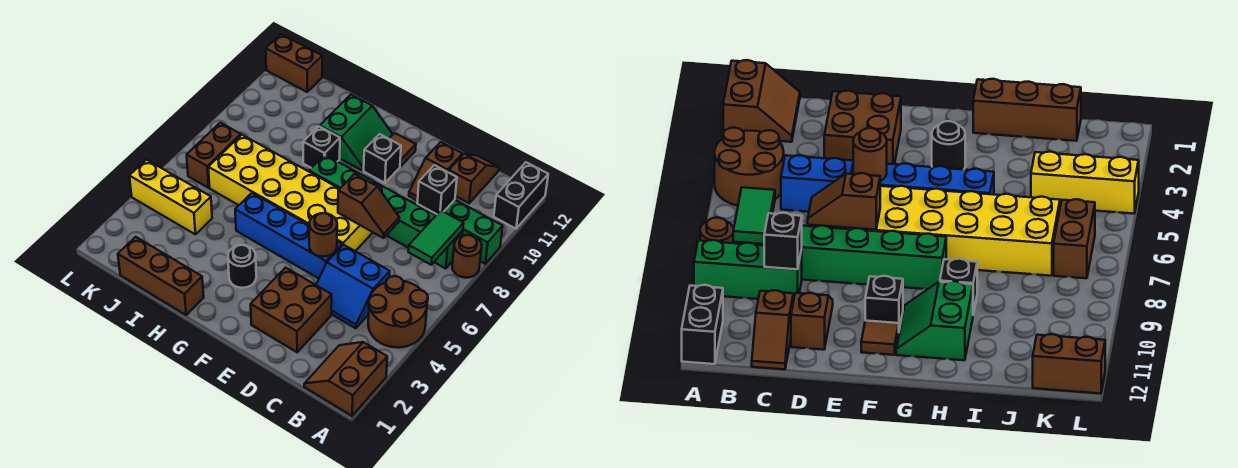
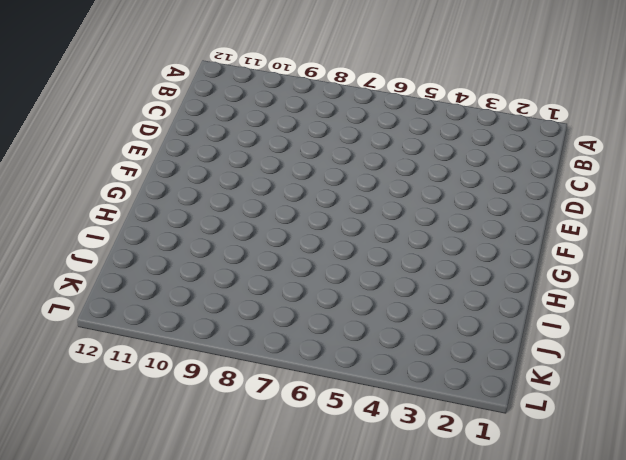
none -> brown slope A1:B2 level 1 top A
none -> brown round brick A4:B5 level 1
none -> brown round brick A8 level 1

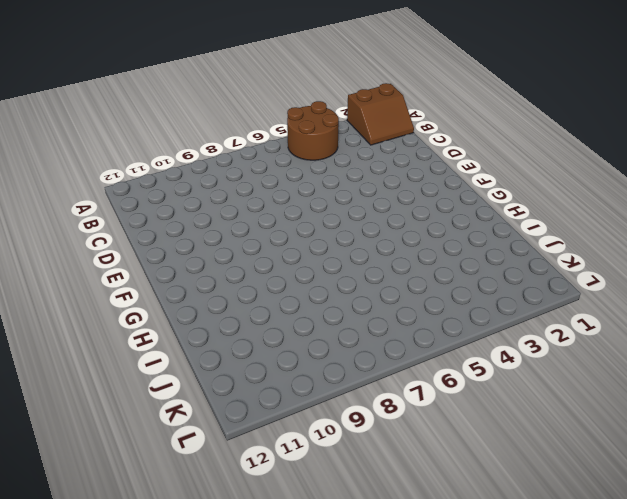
none -> brown round brick A8 level 1
none -> green brick A9:C9 level 1
none -> black brick A11:A12 level 1

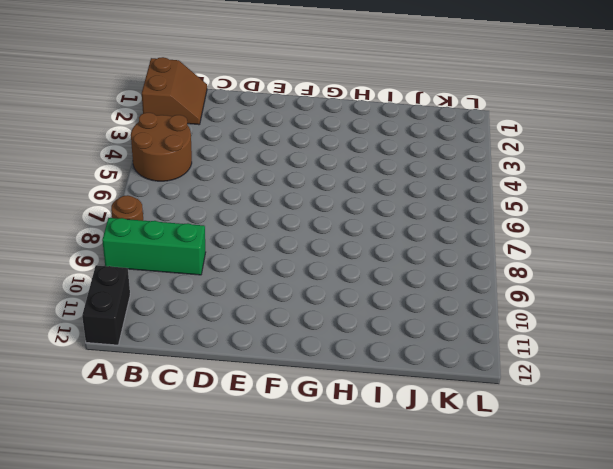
none -> green brick B8:G8 level 1
none -> blue slope C4:D5 level 1 top 5
none -> brown slope C11:C12 level 1 top 11

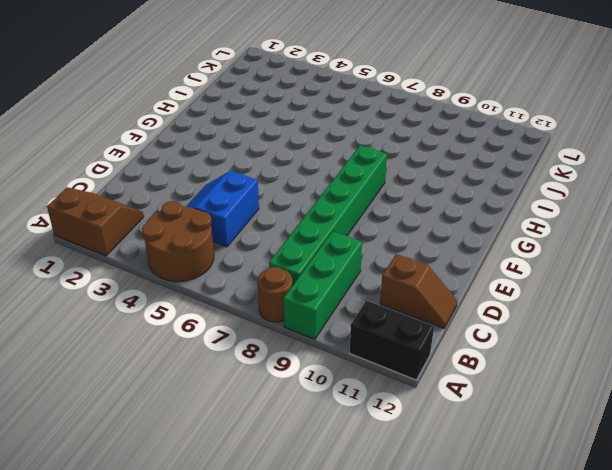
none -> brown brick D2:E3 level 1
none -> brown slope D10:D11 level 1 top 11
none -> blue brick E5:H5 level 1

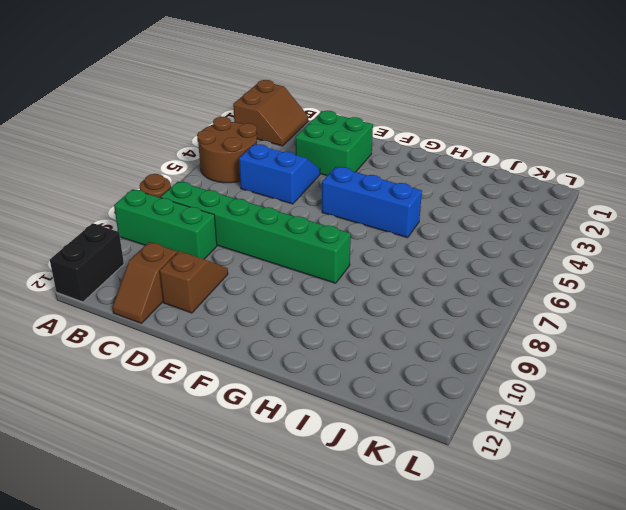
green brick D2:E3 level 1 -> brown brick D2:E3 level 1
blue brick F5:H5 level 1 -> blue brick E5:H5 level 1
none -> yellow brick E6:J7 level 1
none -> black brick F10 level 1
none -> brown tile F11 level 1

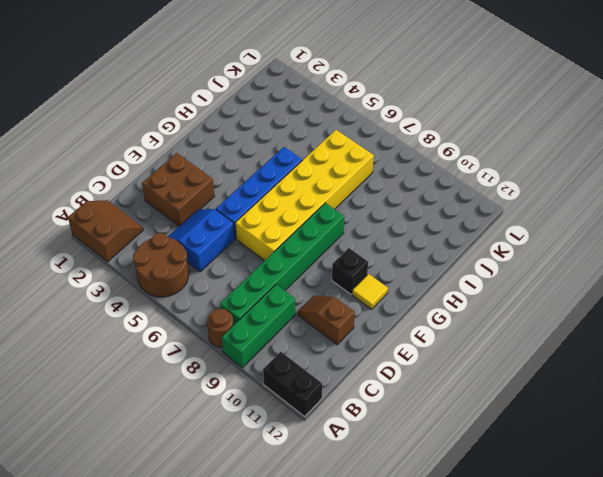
yellow tile F11 level 1 -> brown tile F11 level 1
none -> brown slope C11:C12 level 1 top 11
none -> black round brick G3 level 1
none -> green slope G10:H11 level 1 top H

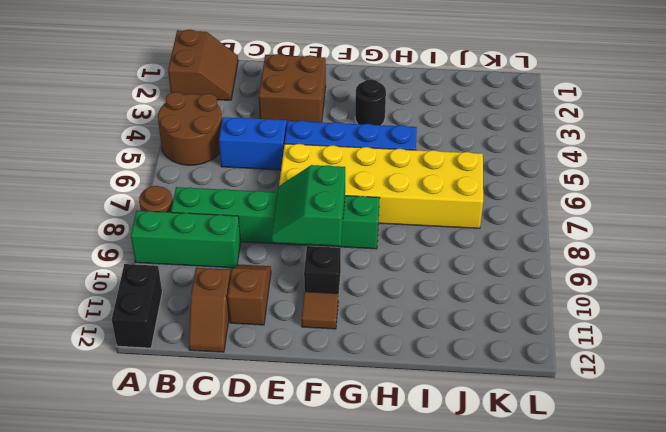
green slope E8:F9 level 2 top F -> green slope G10:H11 level 1 top H
none -> brown brick H1:J1 level 1
none -> black brick H9 level 1
none -> yellow brick J4:L4 level 1

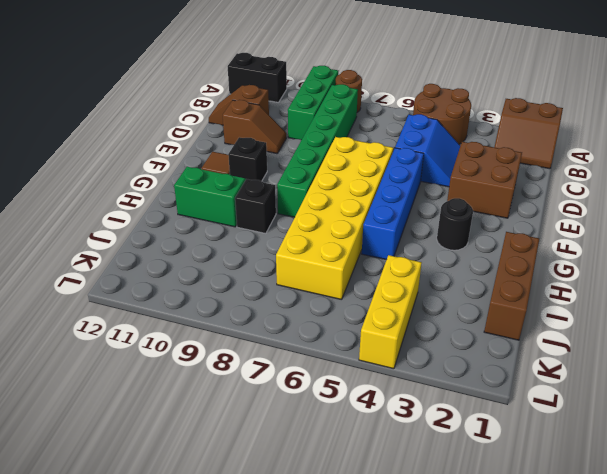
none -> brown brick K6:K7 level 1
none -> brown brick K12:L12 level 1
none -> green tile B7:B8 level 2

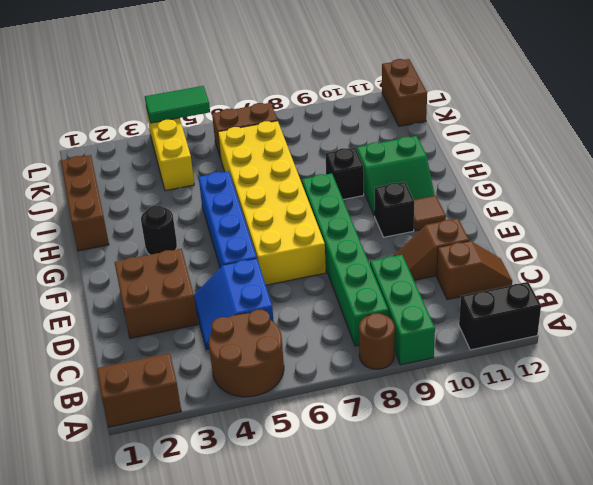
green tile L4:L5 level 2 -> green tile B7:B8 level 2
none -> black brick C9 level 2
none -> brown slope D7:E7 level 2 top E
none -> brown round brick E5 level 2

